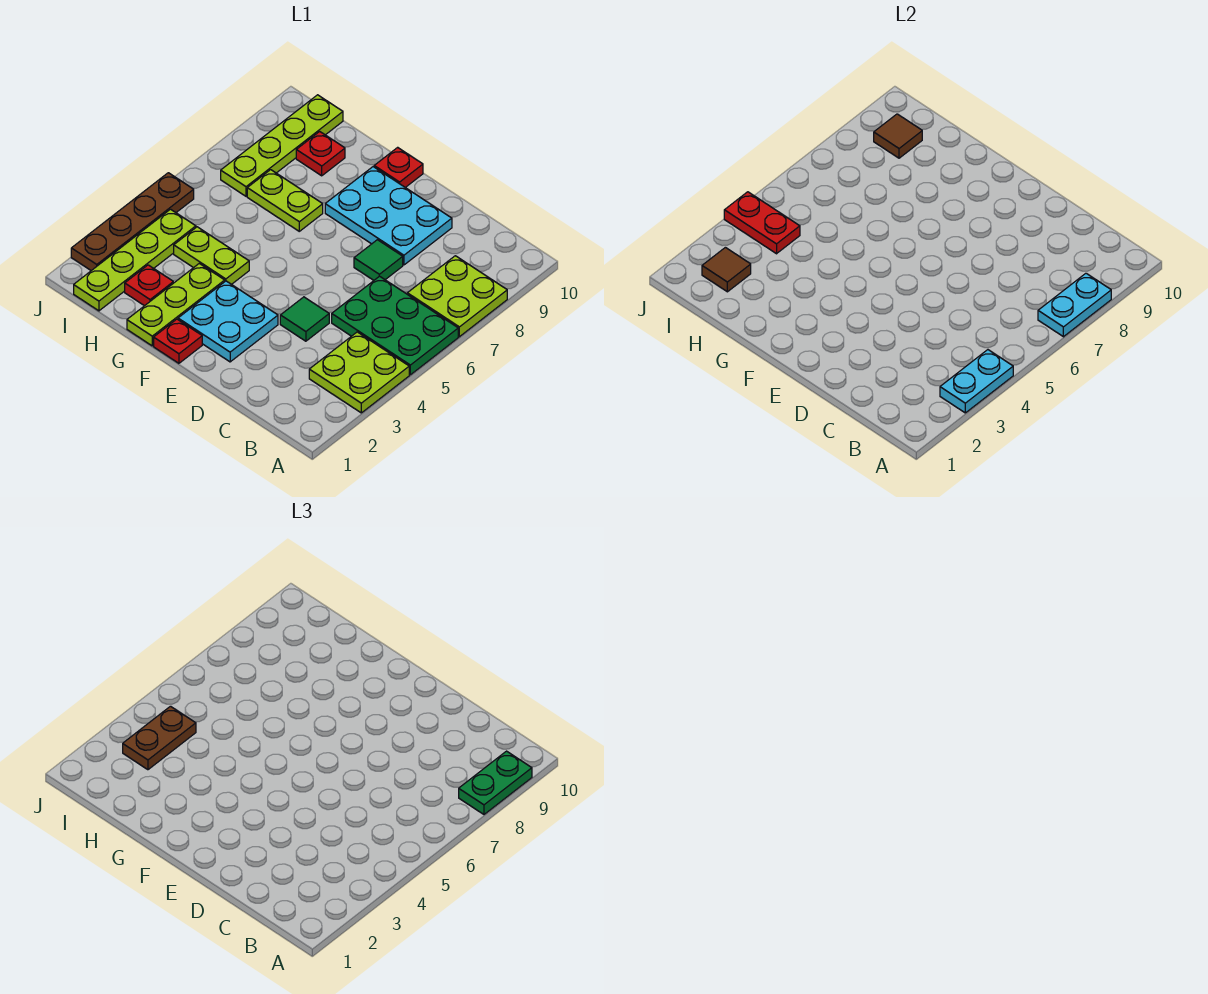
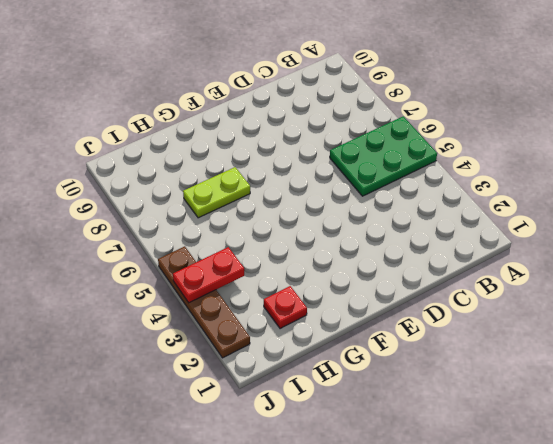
none -> lime plate A3:B4 level 1
none -> lime plate A7:B8 level 1
none -> green tile D4 level 1

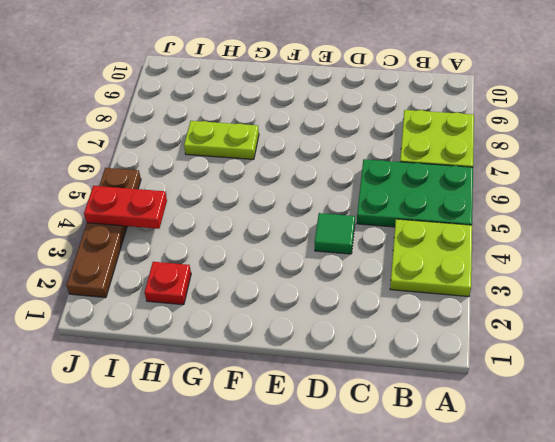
none -> green tile D7 level 1
none -> cyan plate D8:F9 level 1
none -> cyan plate E2:F3 level 1

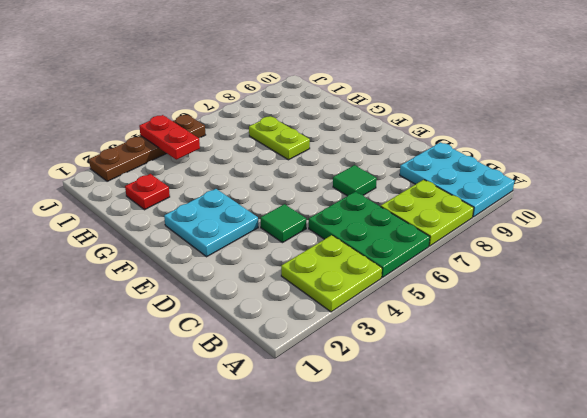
cyan plate A9:C10 level 1 -> cyan plate D8:F9 level 1
none -> red plate F1 level 1
none -> red plate F10 level 1
none -> lime plate G1:G3 level 1

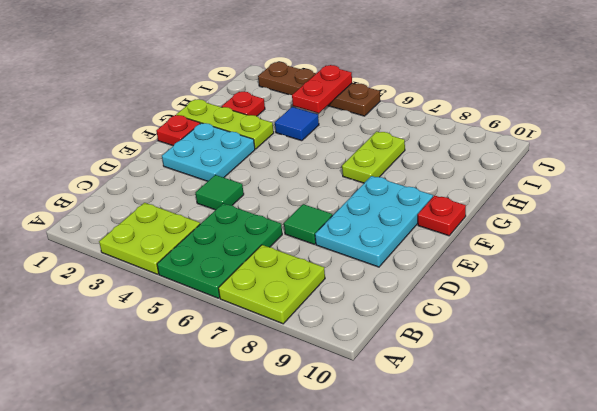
blue tile H4 level 1 -> lime plate G4:H4 level 1
none -> red plate H9 level 1
none -> lime plate I1:I4 level 1
none -> lime plate I7:I10 level 1

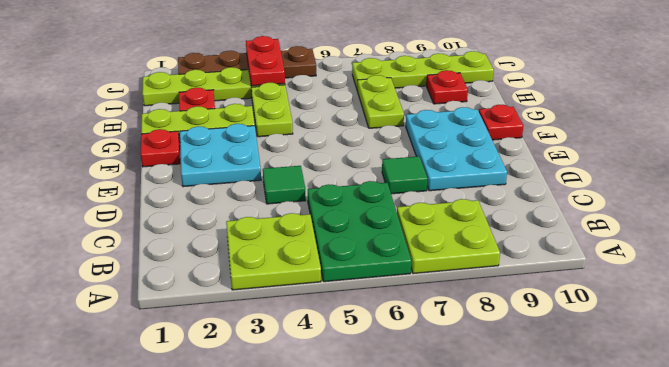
none -> cyan plate A3:A4 level 2
none -> cyan plate A7:A8 level 2
none -> brown tile I2 level 2

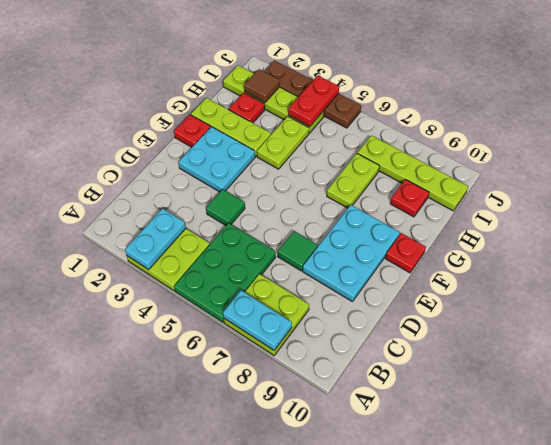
cyan plate A3:B3 level 2 -> cyan plate A3:A4 level 2
none -> brown tile I9 level 2
none -> green plate A8:A9 level 3
none -> brown plate I3:I4 level 3

